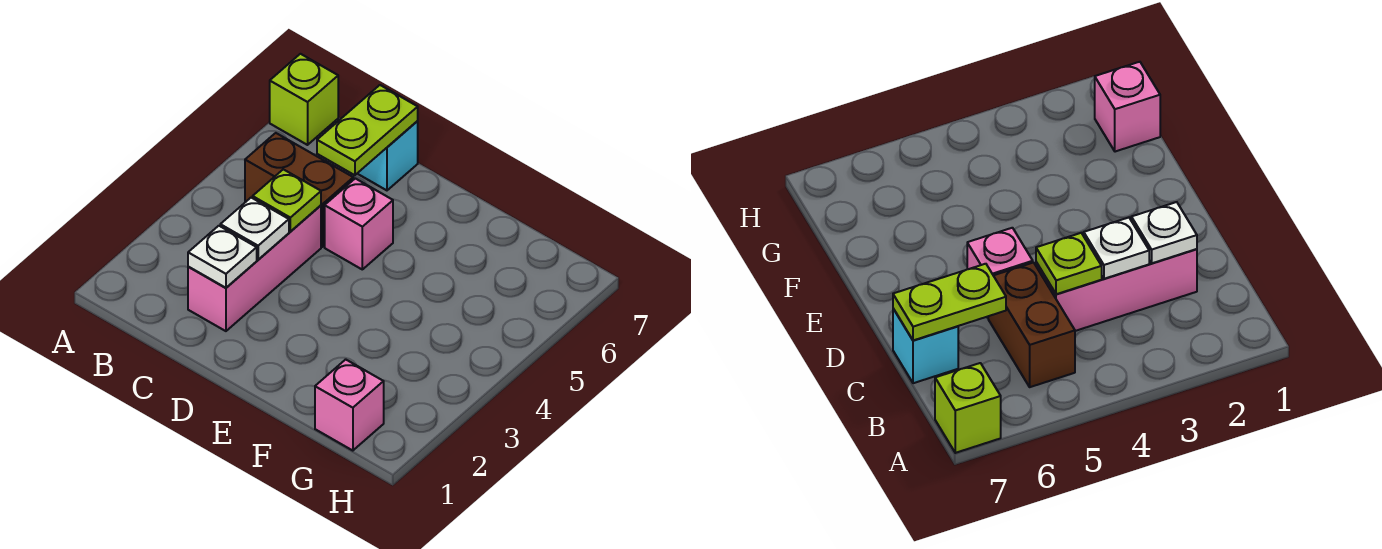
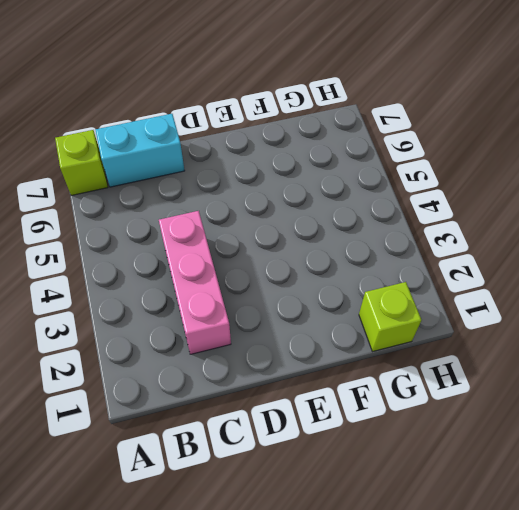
cyan brick B7:C7 level 1 -> cyan brick C7 level 1
lime brick G1 level 1 -> pink brick G1 level 1
none -> brown brick B5:C5 level 1
none -> pink brick D5 level 1

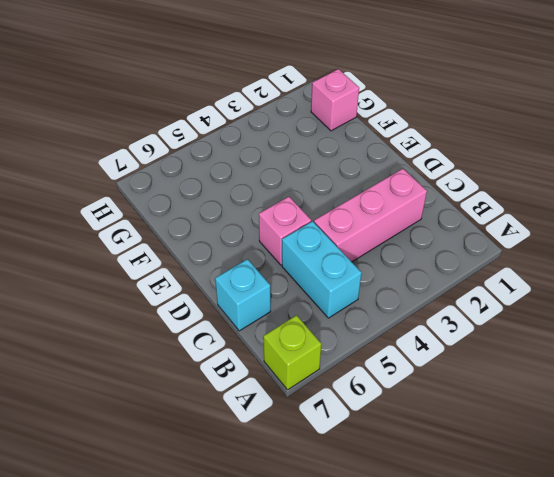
cyan brick B5:C5 level 1 -> brown brick B5:C5 level 1
none -> white plate C2 level 2
none -> white plate C3 level 2

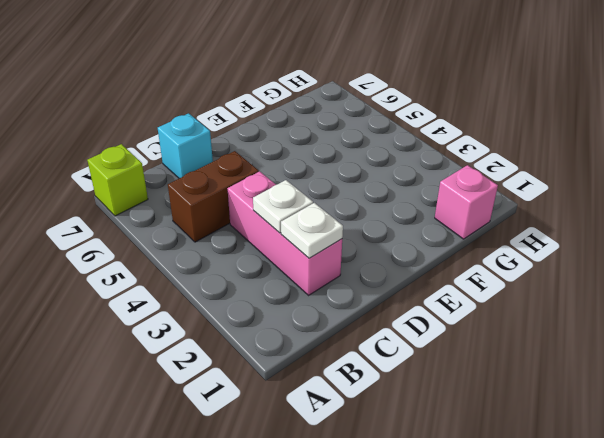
none -> pink brick D5 level 1
none -> lime plate C4 level 2

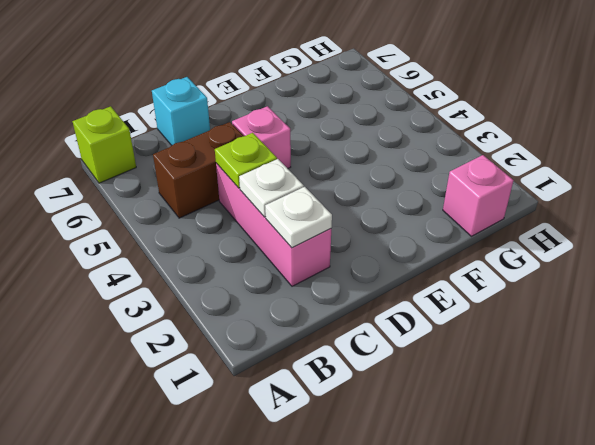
none -> lime plate C6:C7 level 2

